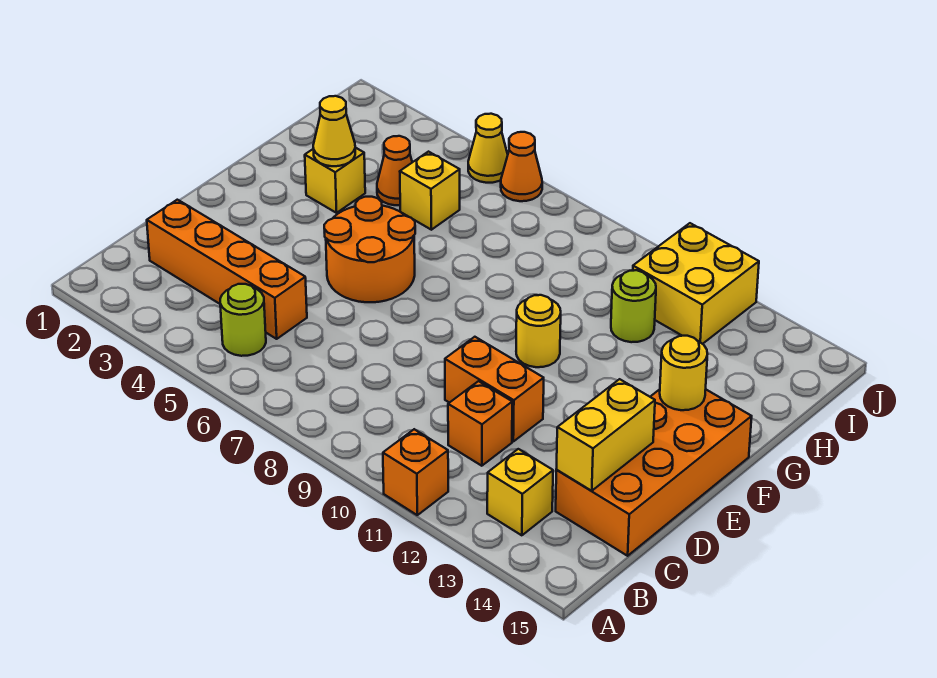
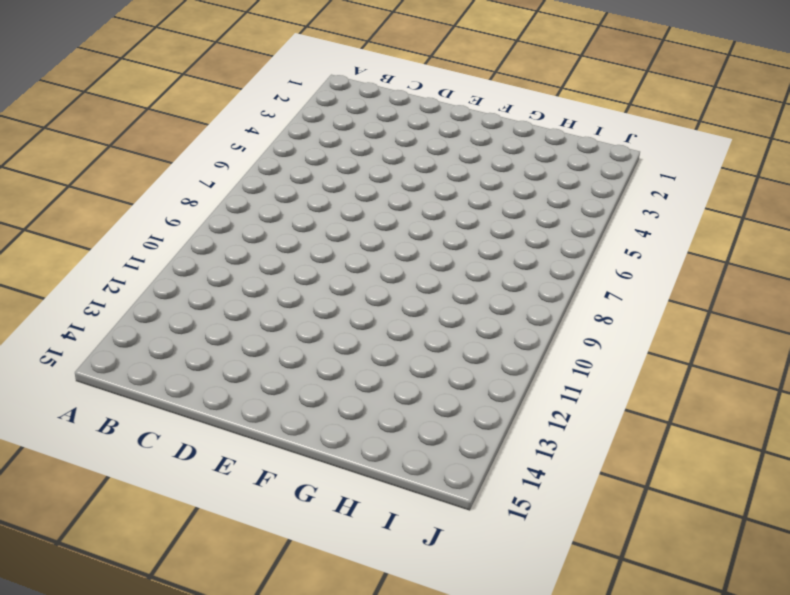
none -> orange brick A11 level 1
none -> lime round brick B5 level 1
none -> yellow brick B13 level 1

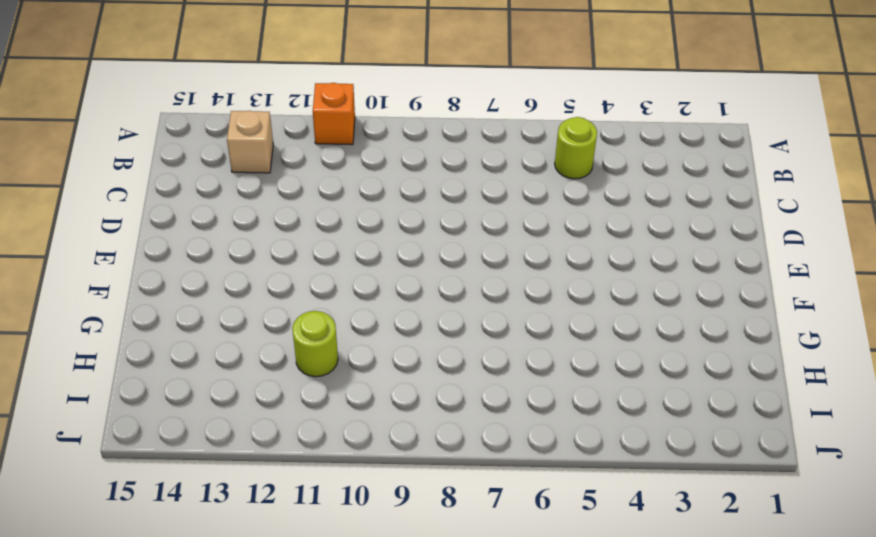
tan brick B13 level 1 -> yellow brick B13 level 1
none -> orange brick C2:C5 level 1
none -> orange brick C11 level 1
none -> orange brick C14:F15 level 1

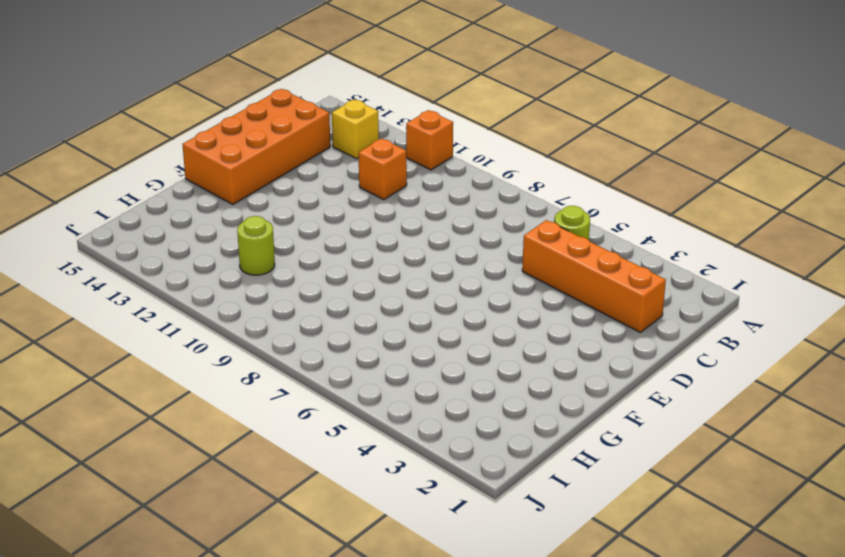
none -> orange brick D10:D11 level 1
none -> orange round brick E5:F6 level 1
none -> yellow round brick F10 level 1

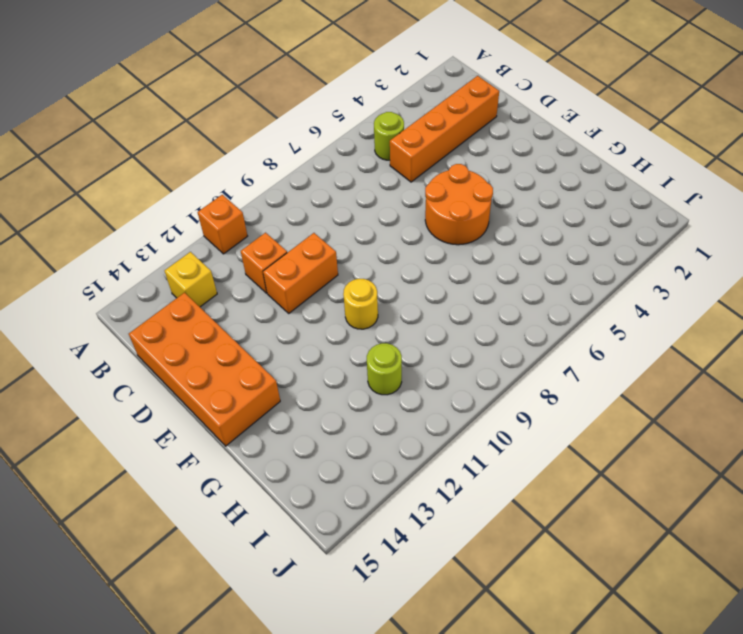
none -> yellow brick G3 level 1
none -> orange cone H4 level 1
none -> yellow brick H5 level 1

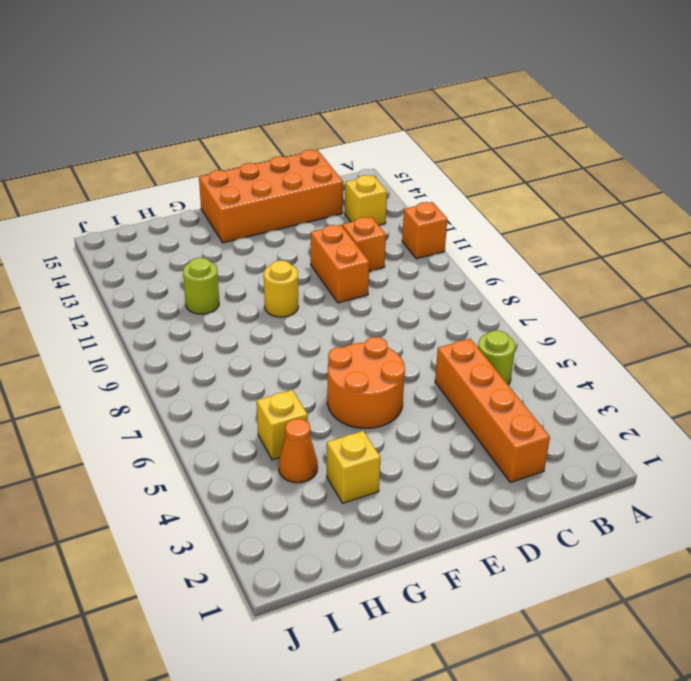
none -> yellow brick I11:J12 level 1
none -> yellow cone J5 level 1
none -> orange cone J6 level 1

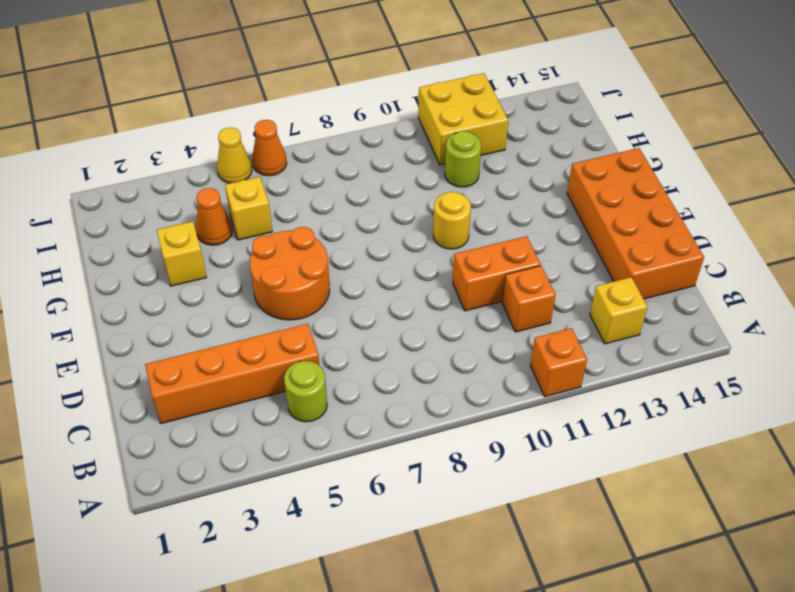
none -> yellow brick C14:D14 level 2
none -> yellow round brick F14 level 2
none -> yellow cone G3 level 2

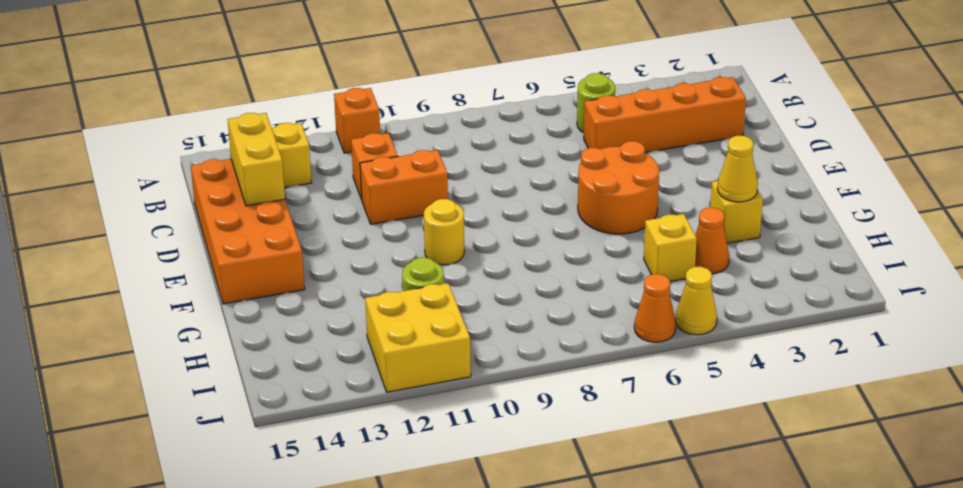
none -> yellow round brick F14 level 2

